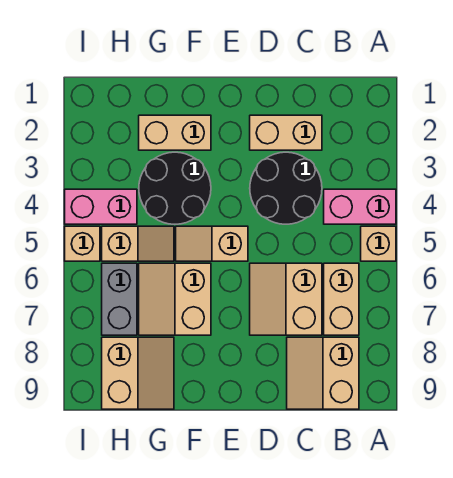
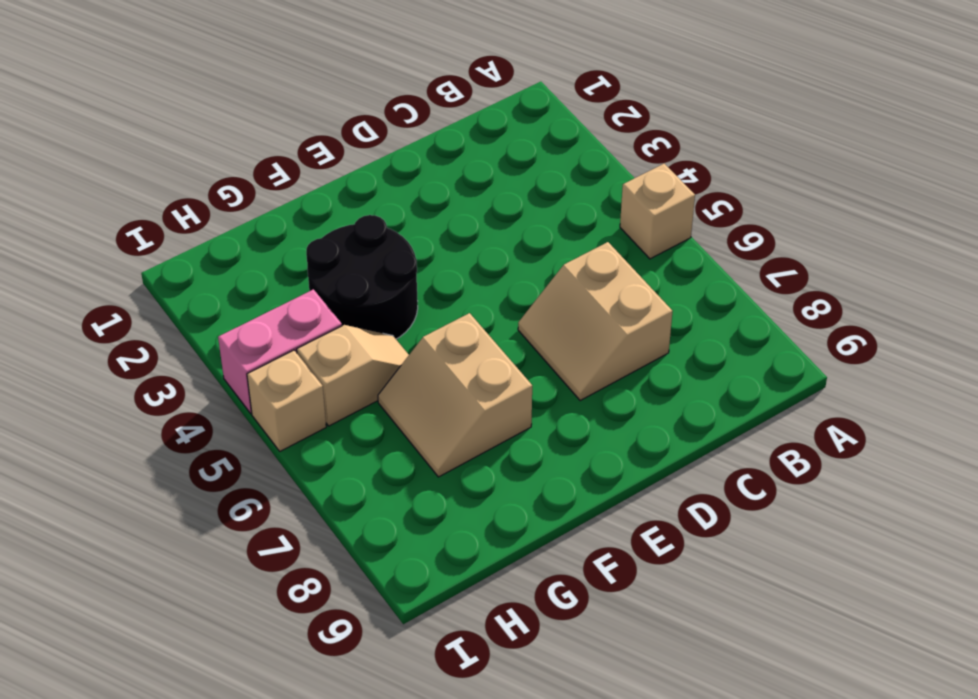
none -> pink brick A4:B4 level 1
none -> tan brick B6:B7 level 1
none -> tan slope B8:C9 level 1 top B

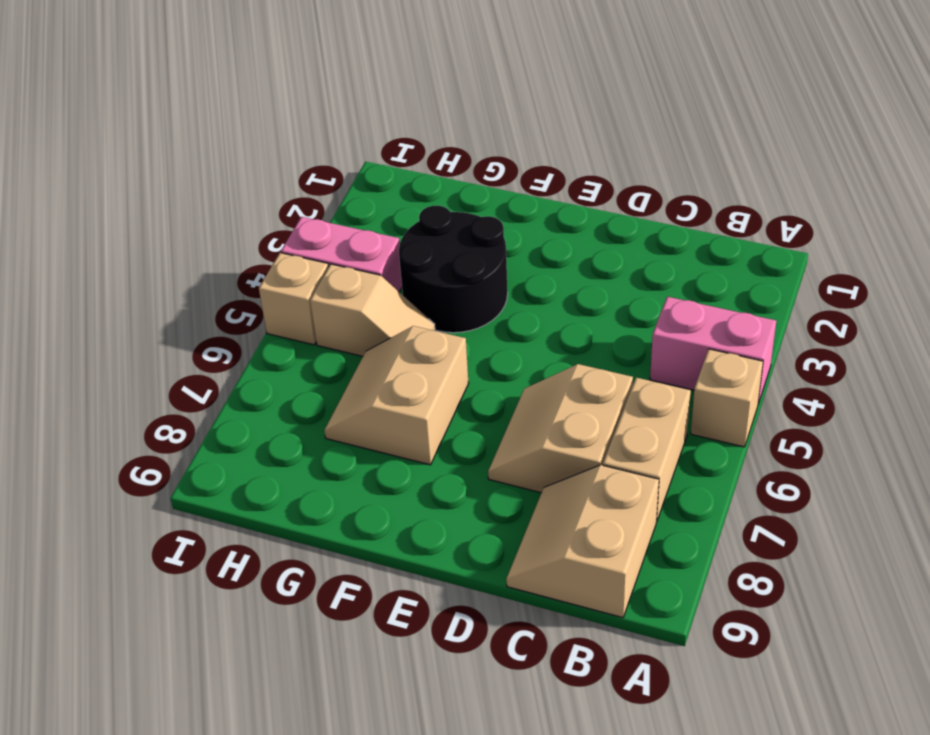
none -> tan brick C2:D2 level 1
none -> black round brick C3:D4 level 1
none -> tan slope E5:F5 level 1 top E

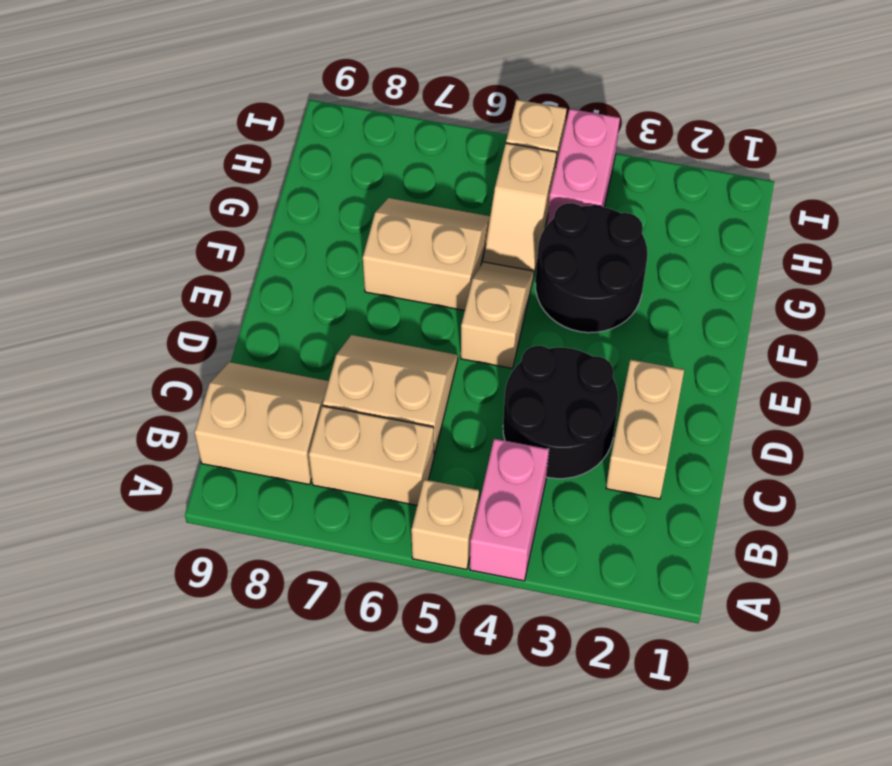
none -> tan brick F2:G2 level 1
none -> tan slope G8:H9 level 1 top H
none -> grey brick H6:H7 level 1

